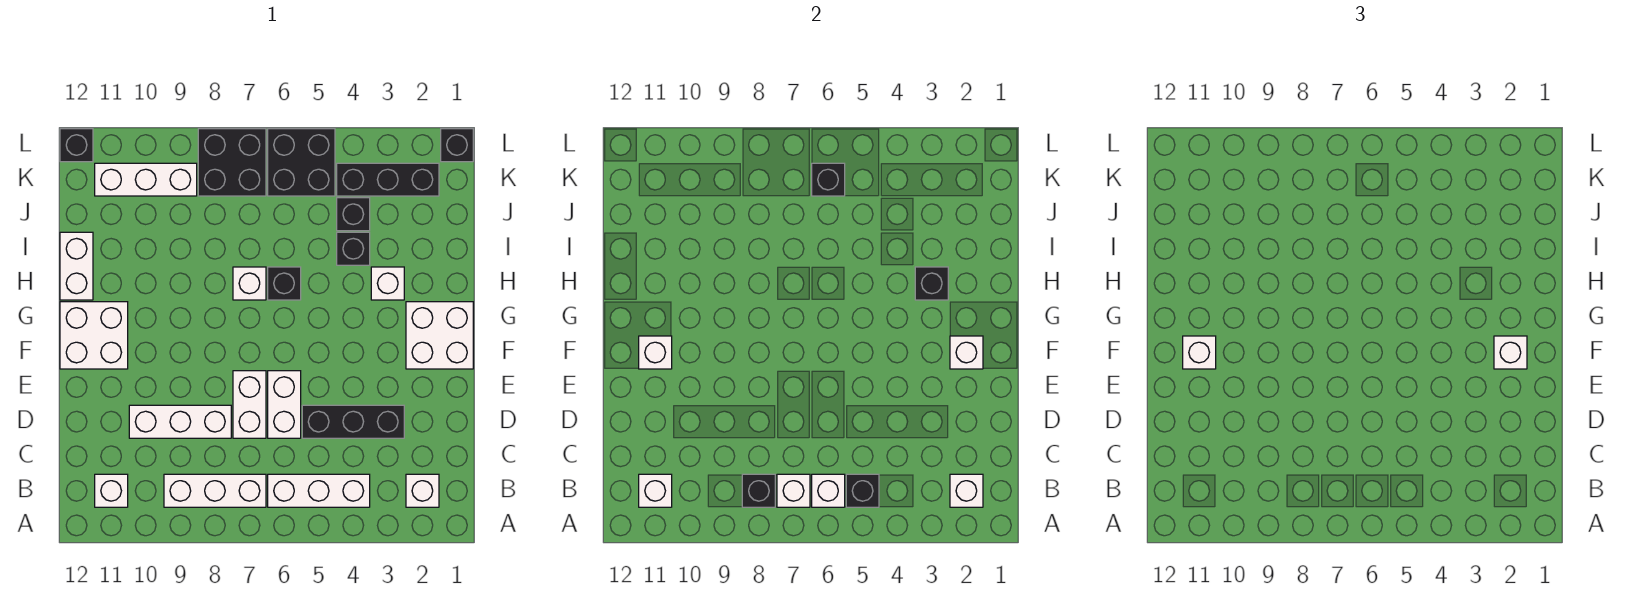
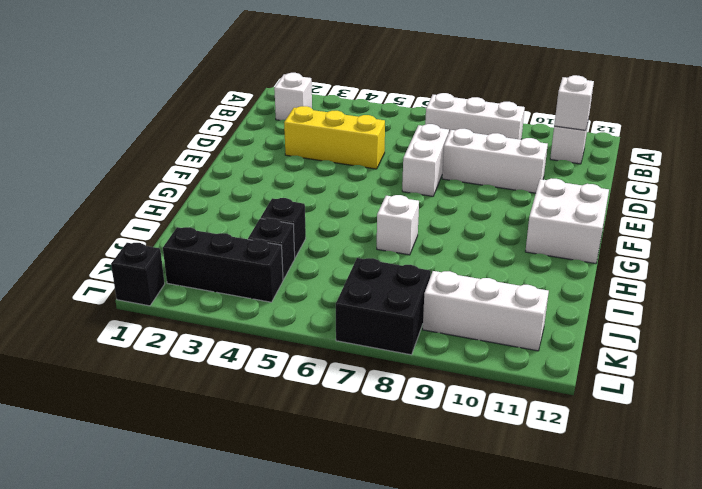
yellow brick D3:D5 level 1 -> black brick D3:D5 level 1
none -> white brick B4:B6 level 1
none -> white brick D6:E6 level 1
none -> white brick F1:G2 level 1
none -> white brick H3 level 1

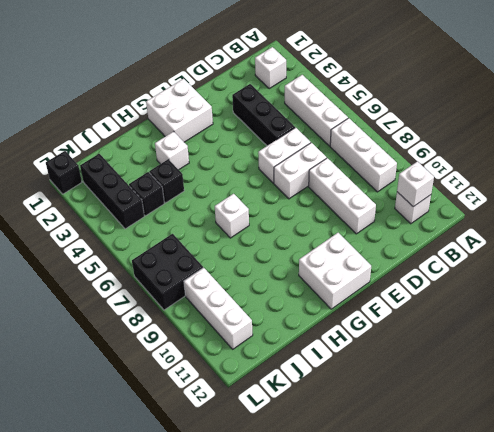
none -> black brick H6 level 1
none -> white brick H12:I12 level 1
none -> black brick K5:L6 level 1
none -> black brick L12 level 1

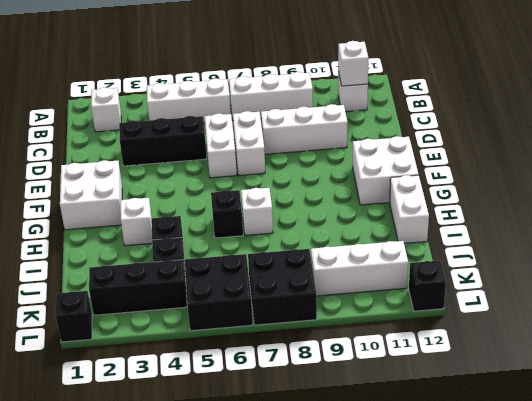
none -> white brick B2 level 2
none -> black brick B5 level 2
none -> white brick B6 level 2
none -> white brick B7 level 2

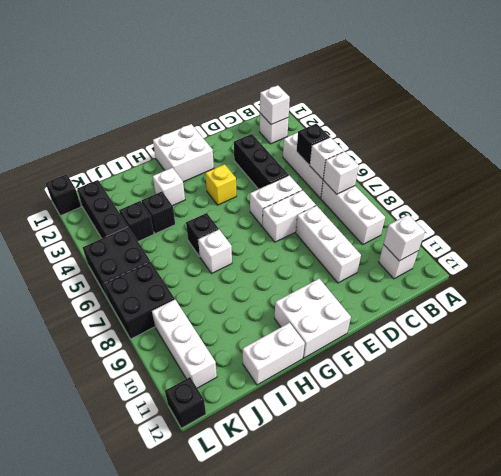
yellow brick F4 level 1 -> none
none -> black brick B8 level 2
none -> white brick F2 level 2
none -> white brick F11 level 2
none -> black brick H3 level 2

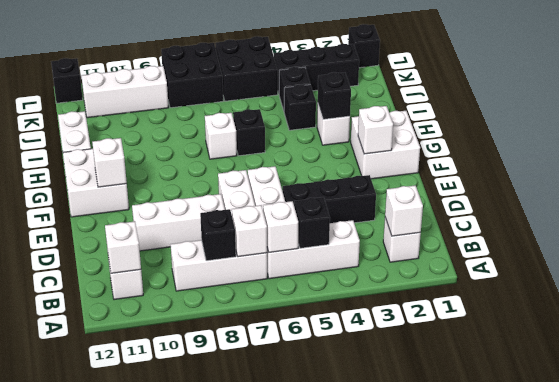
none -> black brick K6 level 2
none -> white brick F2 level 3
none -> white brick F11 level 3

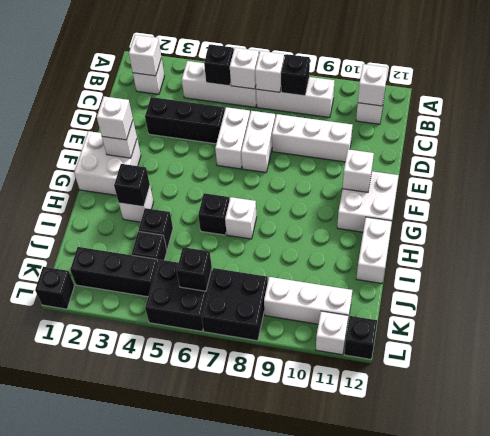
white brick L11 level 1 -> white brick F11 level 3

